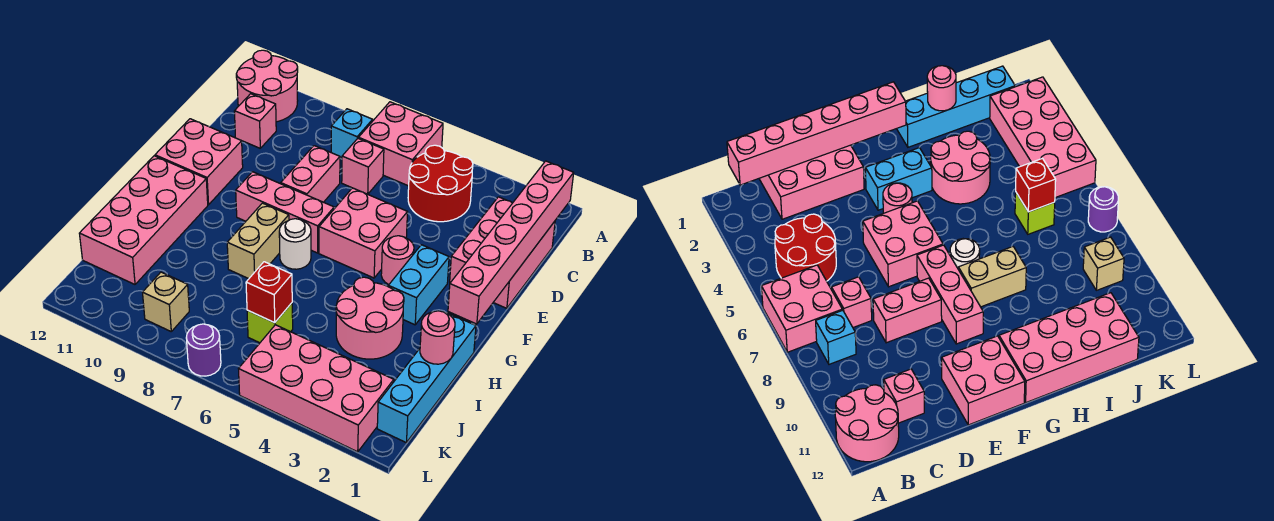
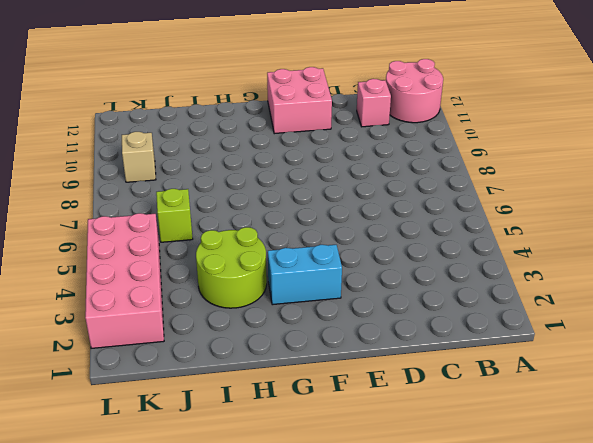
lime round brick H3:I4 level 1 -> pink round brick H3:I4 level 1
none -> pink brick A6:B7 level 1
none -> red round brick B4:C5 level 1
none -> cyan brick B8 level 1

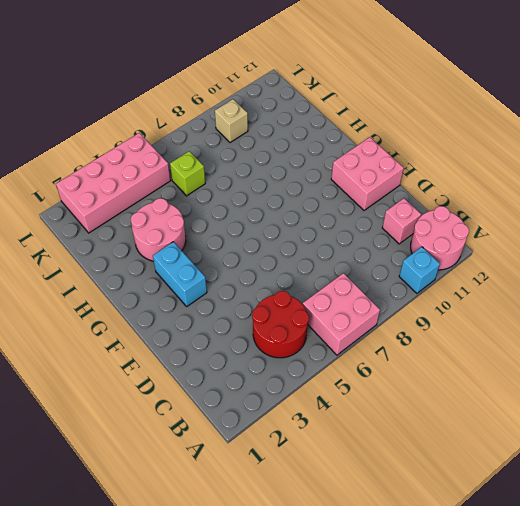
cyan brick A10 level 1 -> cyan brick B8 level 1
none -> pink brick C1:E2 level 1
none -> pink brick C7 level 1
none -> pink brick D8:E8 level 1

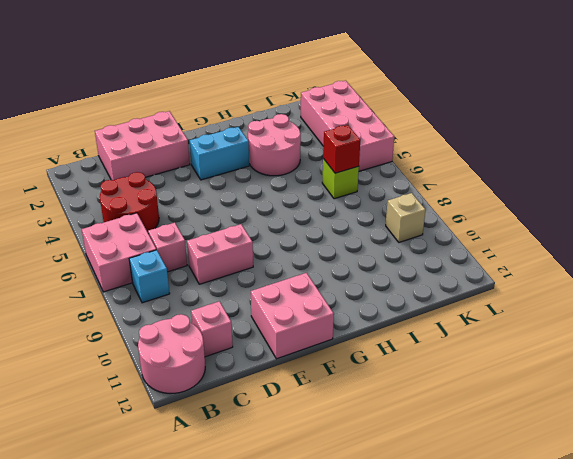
none -> pink brick E5:F6 level 1
none -> pink round brick F4 level 1
none -> pink brick F7:F9 level 1

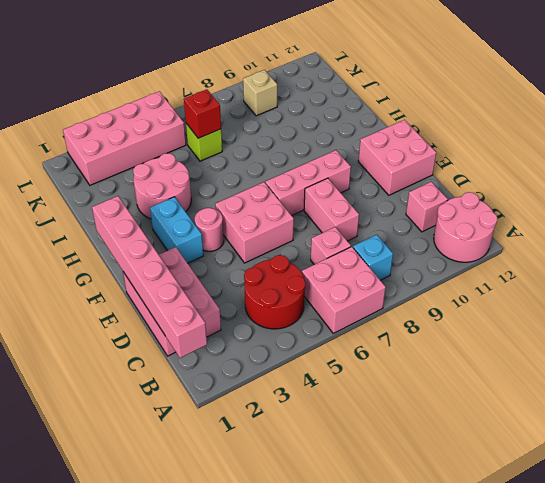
none -> white round brick G7 level 1
none -> tan brick G8:H8 level 1
none -> pink brick G11:J12 level 1

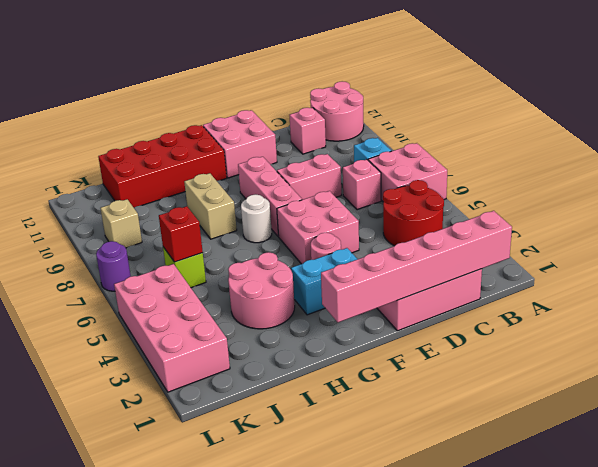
red brick G11:J12 level 1 -> pink brick G11:J12 level 1
tan brick H8:H9 level 1 -> tan brick G8:H8 level 1
none -> cyan brick H1:K1 level 1
none -> pink round brick I1 level 2

